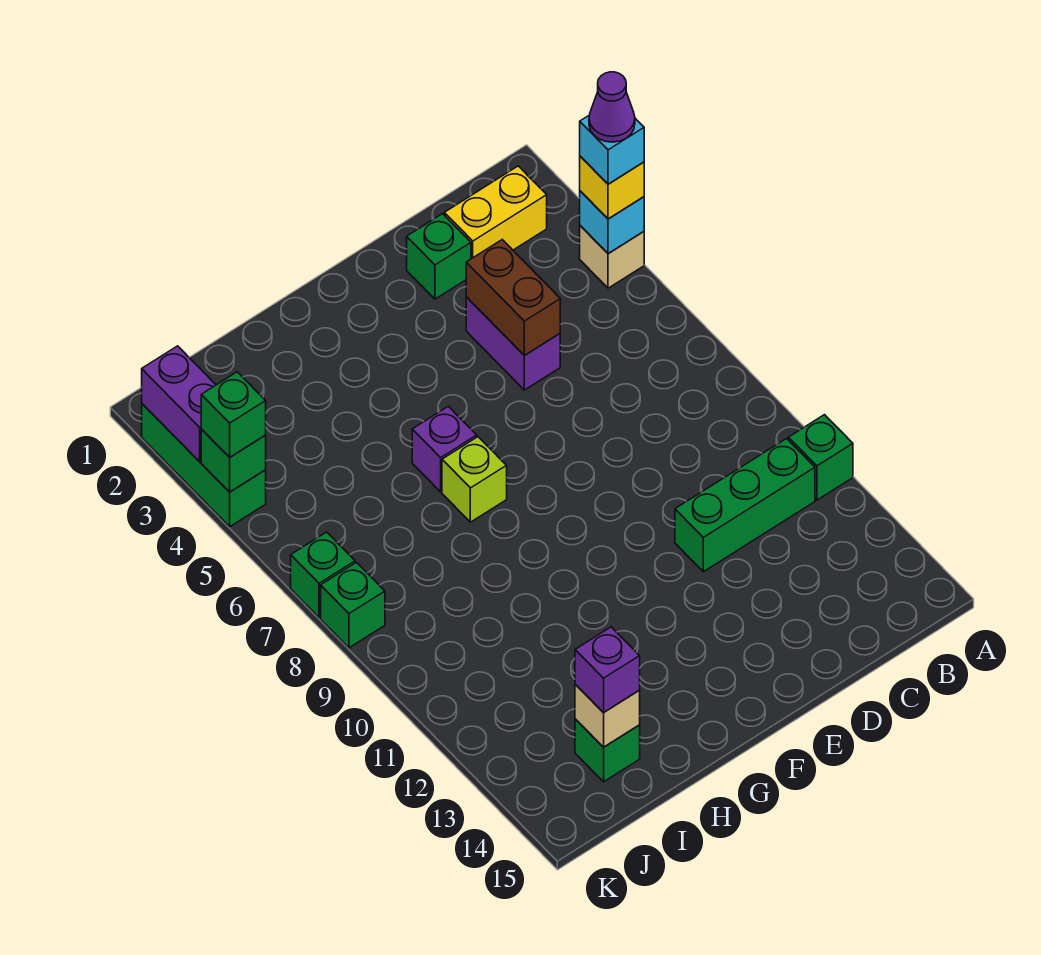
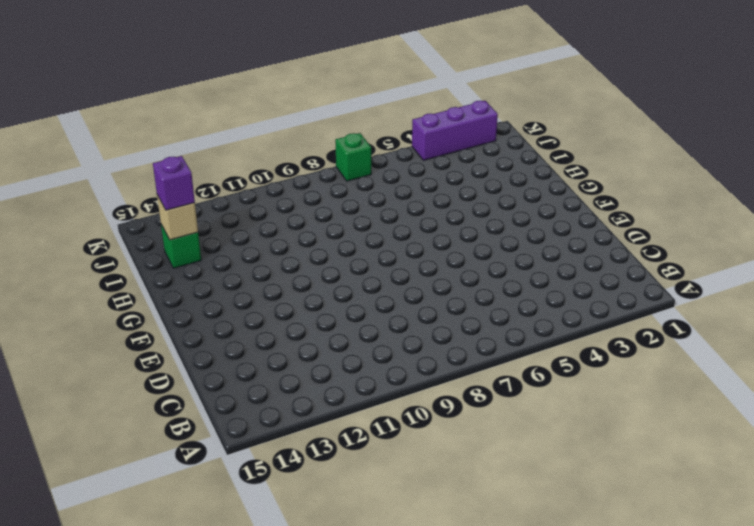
purple brick K2:K4 level 1 -> green brick K2:K4 level 1
none -> tan brick A4 level 1
none -> green brick A11 level 1
none -> yellow brick B2:C2 level 1

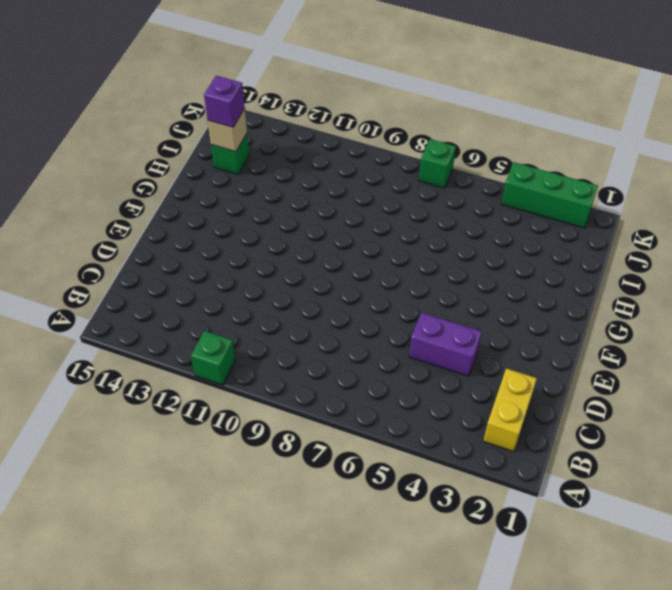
none -> tan brick A4 level 1
none -> green brick B11:D11 level 1
none -> green brick D2 level 1

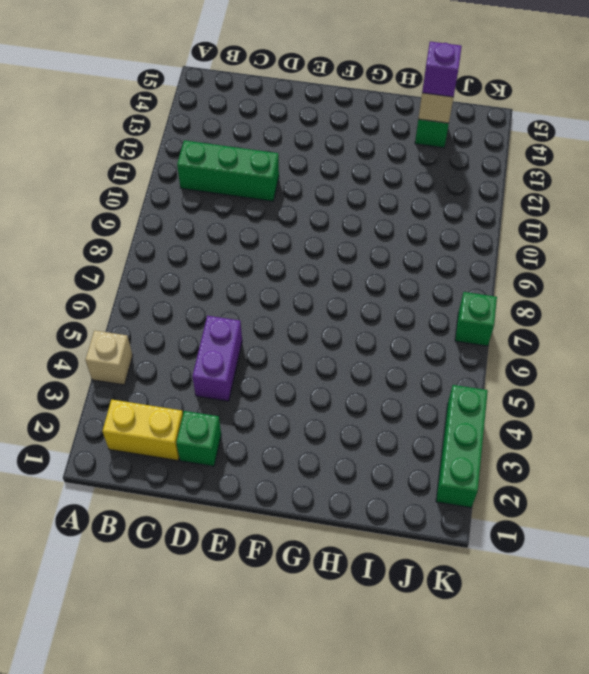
none -> green brick A11 level 1
none -> purple brick G6 level 1
none -> lime brick G7 level 1

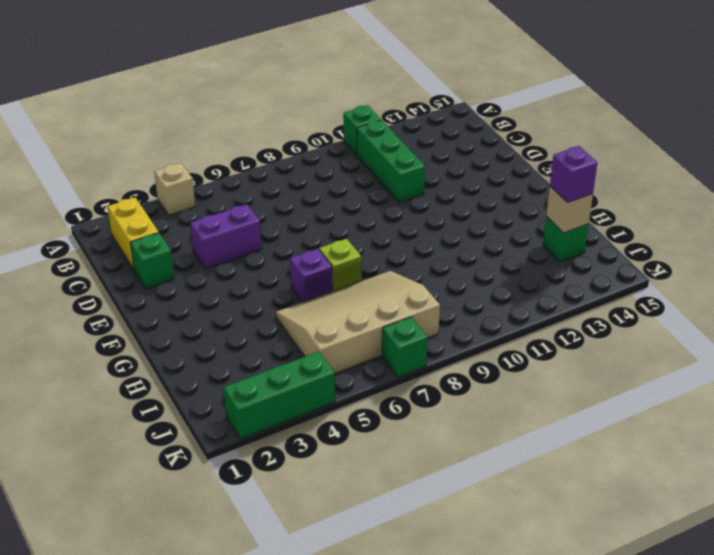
tan slope H5:J8 level 1 top J -> none
none -> green brick K8 level 1
none -> cyan brick A4 level 2
none -> brown brick D4:D5 level 2

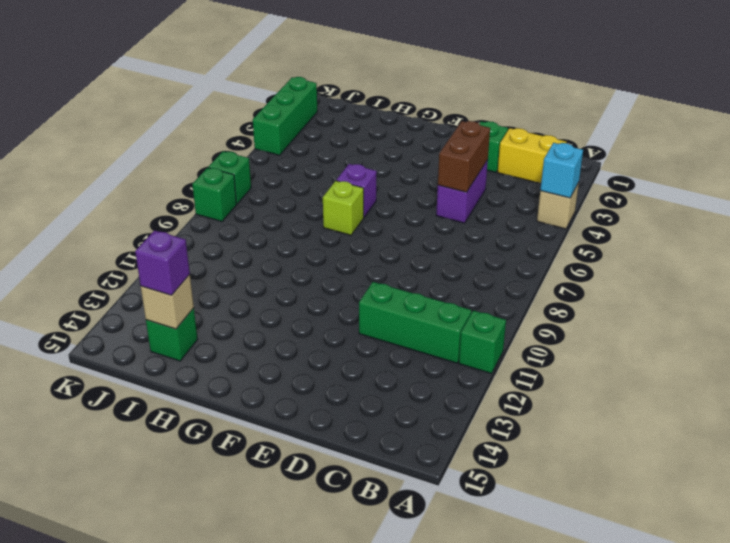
none -> purple brick K2:K3 level 2
none -> green brick K4 level 2
none -> yellow brick A4 level 3

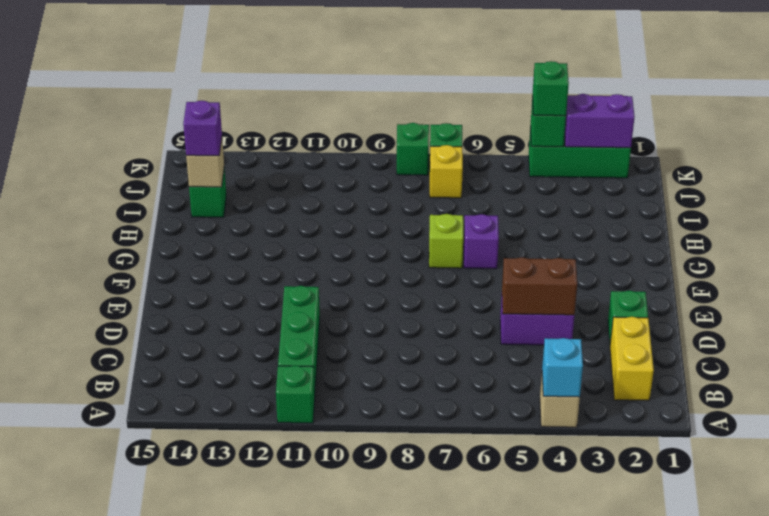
yellow brick J7 level 1 -> yellow brick A4 level 3
none -> cyan brick A4 level 4
none -> purple cone A4 level 5

